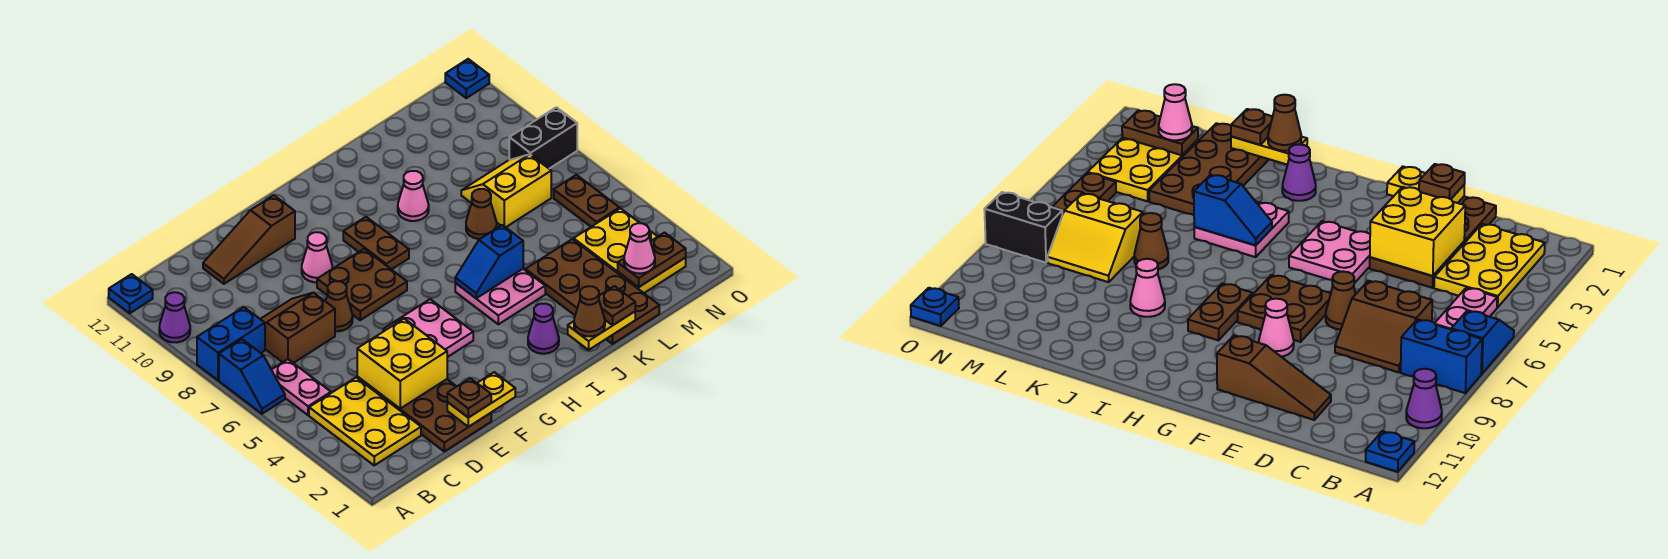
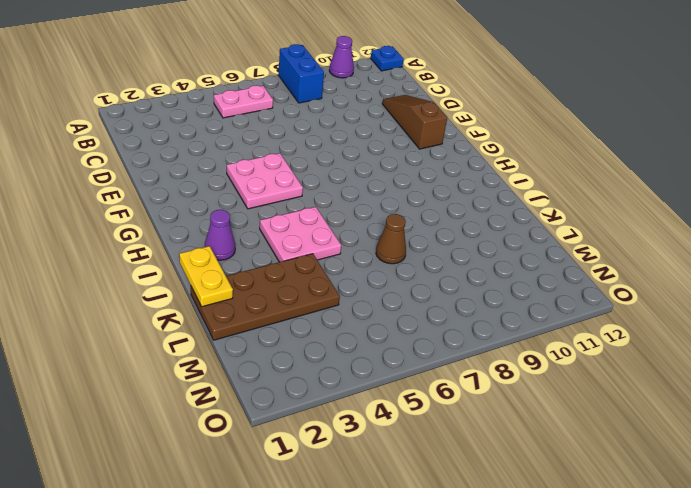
none -> blue slope A6:A7 level 1 top 7
none -> yellow plate B2:C4 level 1
none -> brown slope C7:D8 level 1 top 7
none -> brown plate D1:E4 level 1

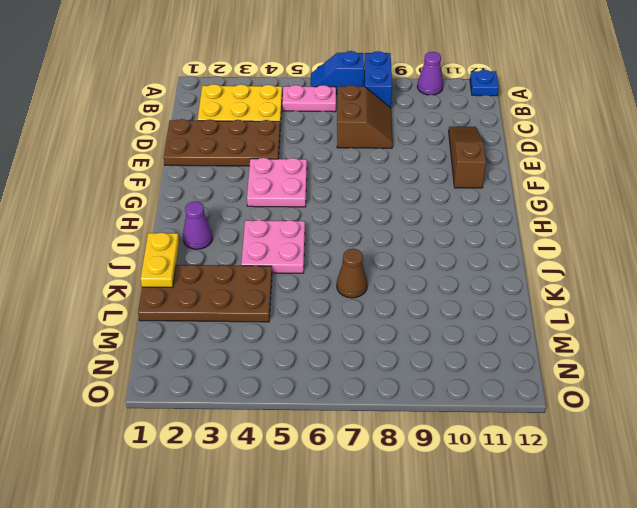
none -> brown cone E7 level 1
none -> brown plate F7:G8 level 1
none -> pink cone F9 level 1
none -> brown plate H8:H9 level 1

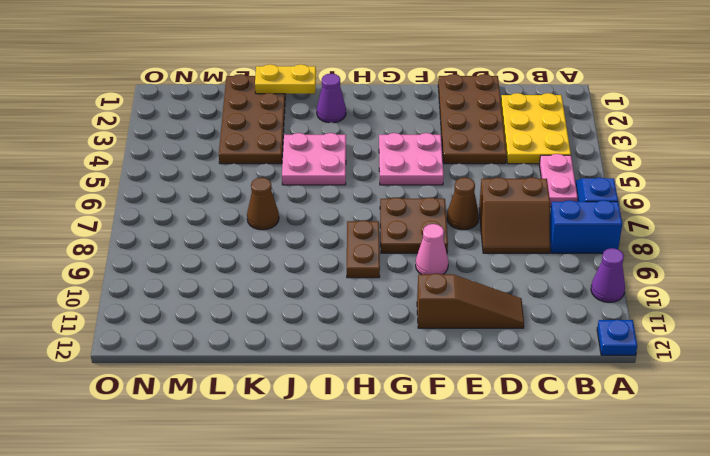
none -> pink cone J9 level 1
none -> yellow slope L7:M8 level 1 top 7
none -> yellow plate M2:N4 level 1
none -> brown plate N5:N6 level 1

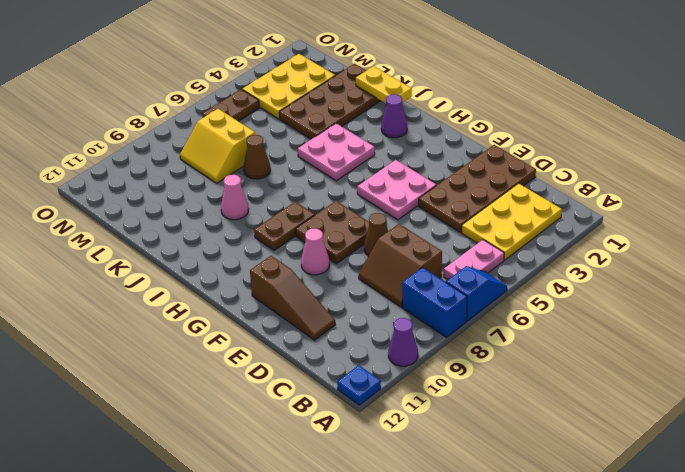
none -> black brick N8:O8 level 1
none -> blue plate O12 level 1
none -> yellow brick D3:E4 level 2
none -> yellow plate E1:F1 level 2

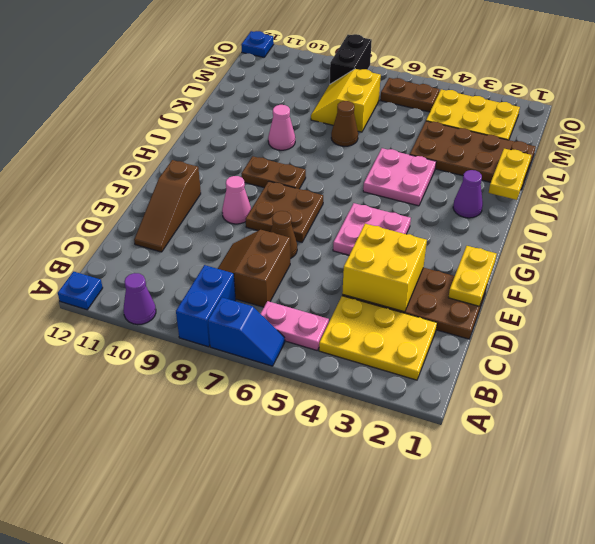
none -> blue slope I5:J5 level 2 top J
none -> brown plate M2:N2 level 2
none -> brown plate E1 level 3
none -> brown cone J1 level 3

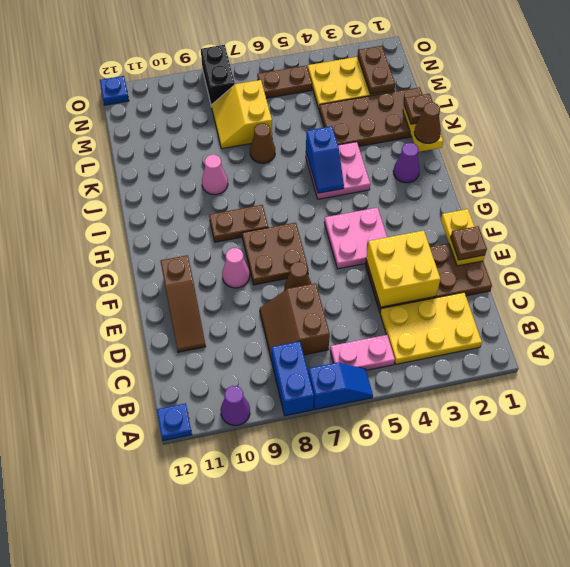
none -> pink cone M2 level 3

